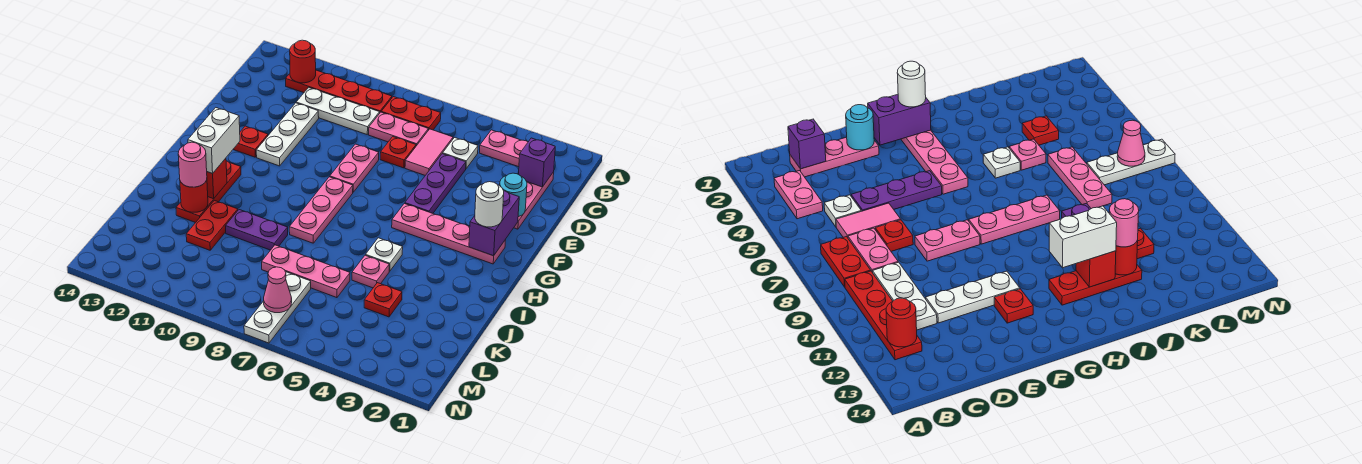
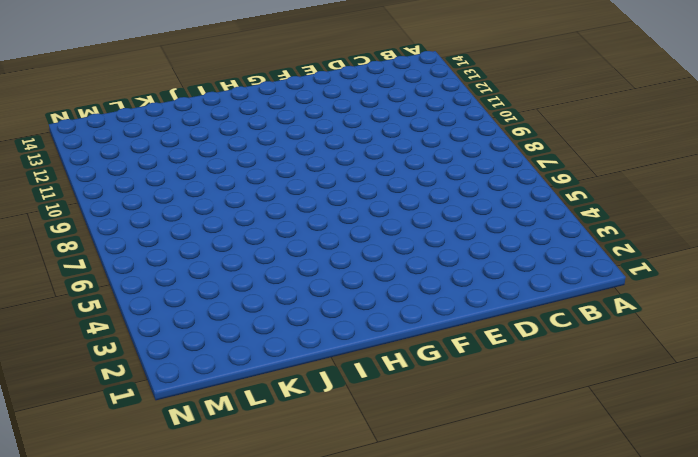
none -> pink plate B3:B4 level 1
none -> red plate B7:B8 level 1
none -> red plate B9:B12 level 1
none -> pink plate C2:E2 level 1

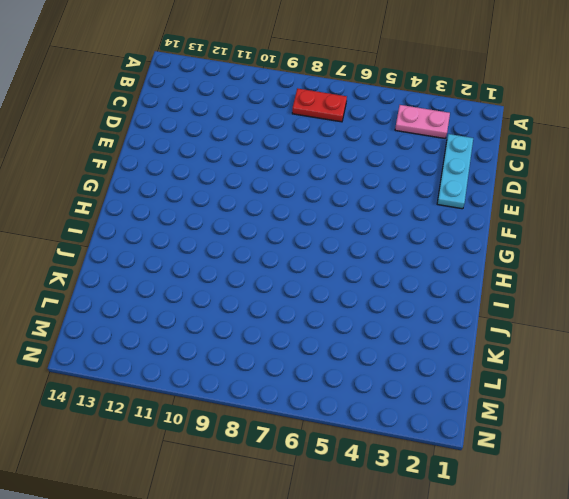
cyan plate C2:E2 level 1 -> pink plate C2:E2 level 1
none -> red plate B9:B12 level 1
none -> white plate C5 level 1
none -> pink tile C6:D6 level 1
none -> pink plate C7:C8 level 1

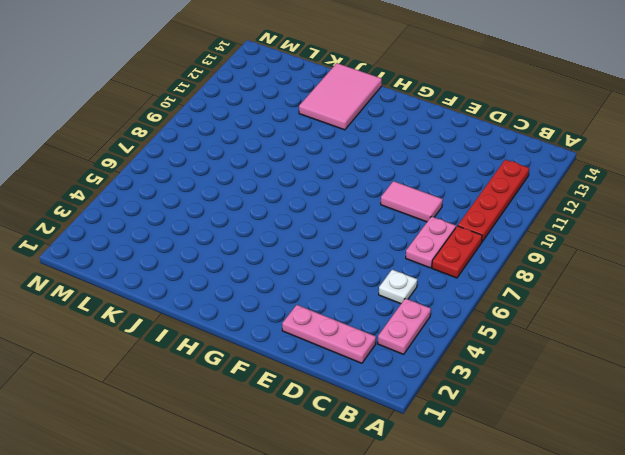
pink tile D9:E9 level 1 -> pink tile C6:D6 level 1
pink tile I12:J14 level 1 -> red plate H12:J12 level 1
none -> white plate C9:C11 level 1
none -> purple plate D5:F5 level 1
none -> red plate D7 level 1
none -> white plate D11:F11 level 1

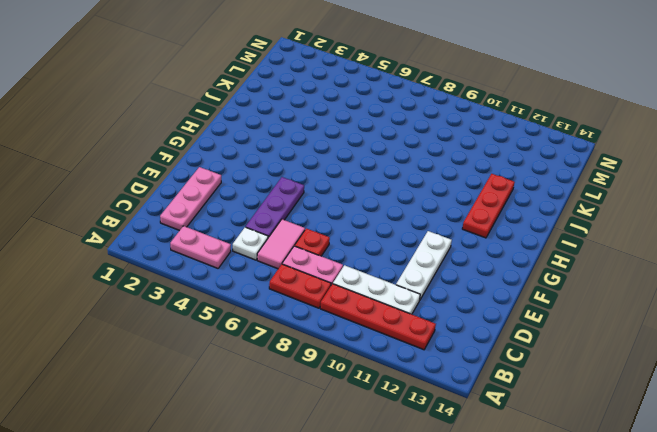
none -> pink plate E8:F8 level 1
none -> red plate F12 level 1
none -> pink plate G2:G5 level 1
none -> pink plate G8:I8 level 1

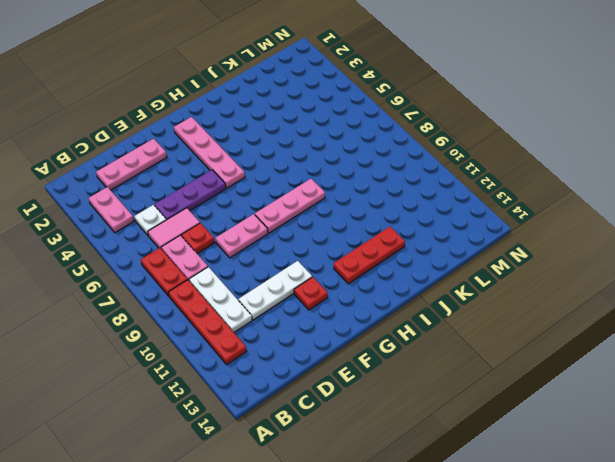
none -> white plate I5 level 1
none -> pink plate J5 level 1
none -> purple plate J9:J10 level 1
none -> red plate J11:K11 level 1

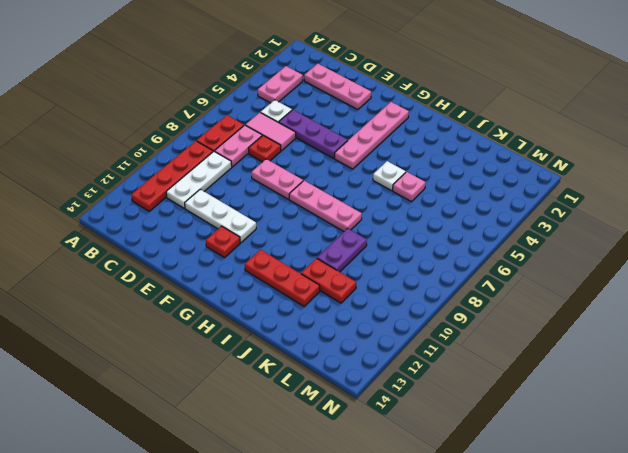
none -> red plate K4 level 1
none -> pink plate K6:K8 level 1
none -> white plate L7:N7 level 1
none -> red round brick B12 level 2

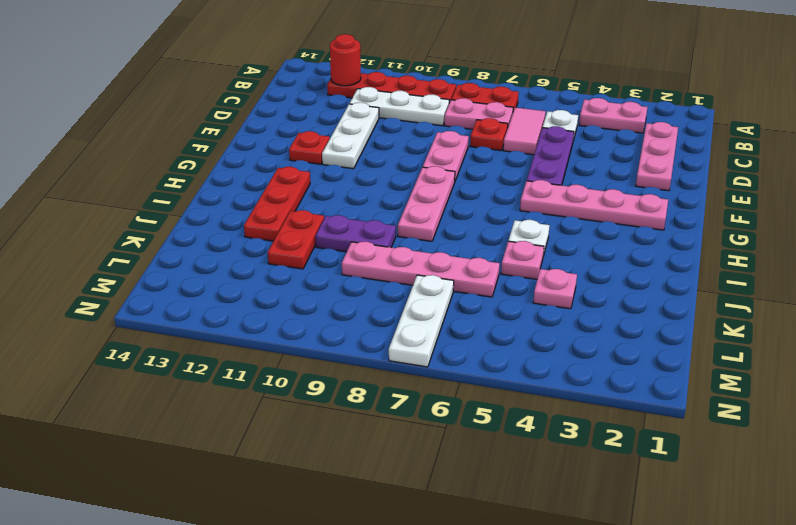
pink plate K4 level 1 -> red plate K4 level 1
pink plate K6:K9 level 1 -> pink plate K6:K8 level 1
none -> purple brick C2 level 2
none -> cyan round brick E2 level 2
none -> purple brick F2:G2 level 2
none -> red brick I12 level 2

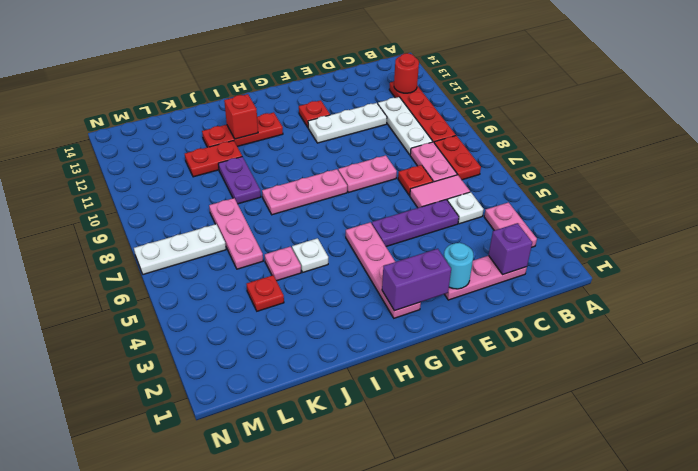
none -> red round brick J12 level 2
none -> pink cone M7 level 2
none -> white round brick G2 level 3
none -> white brick H12:I12 level 3

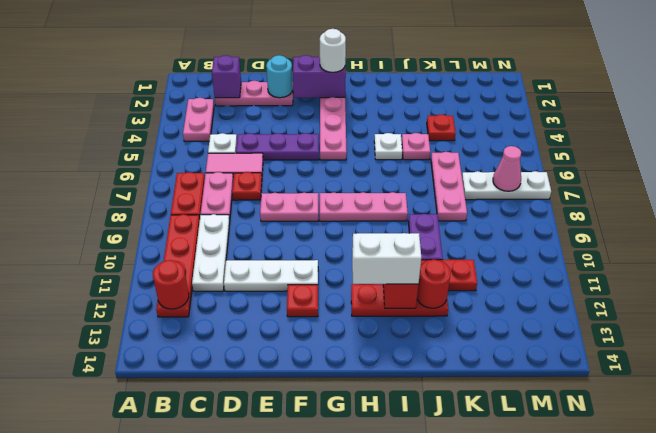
none -> pink round brick J12 level 3

